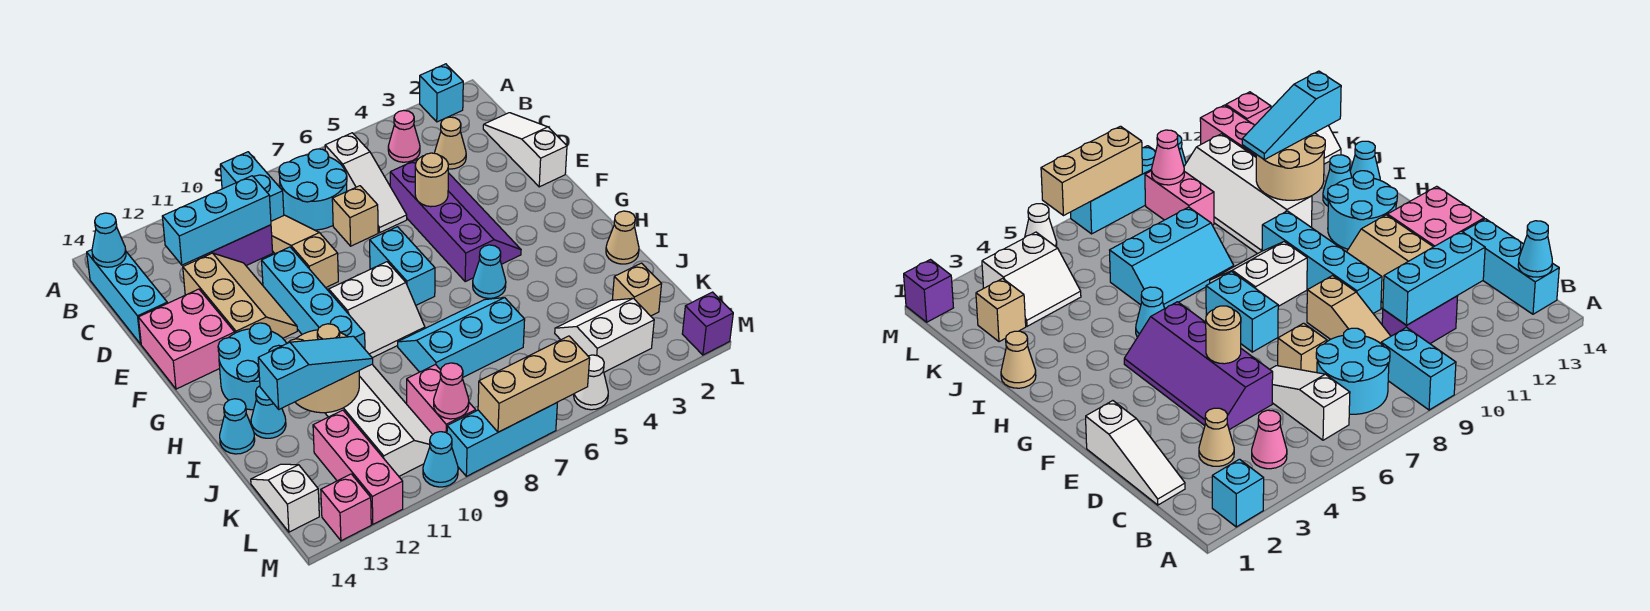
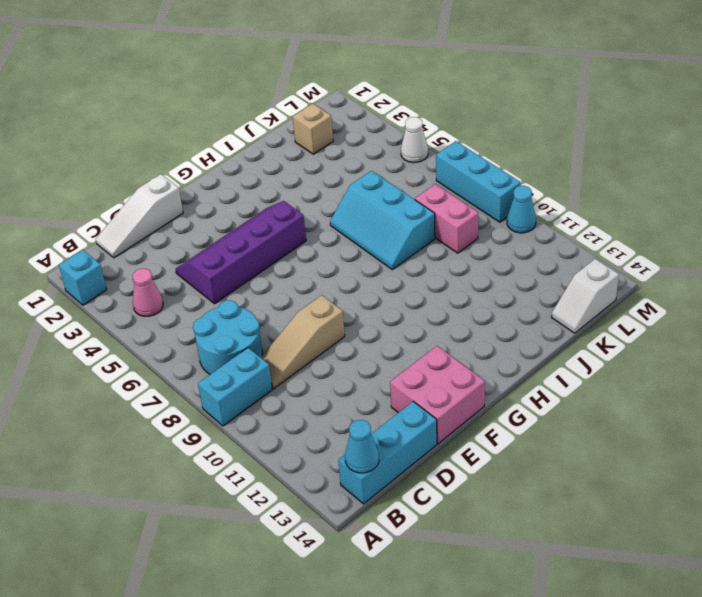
pink brick K8:K9 level 1 -> pink brick K9:L9 level 1
none -> white slope B6:D6 level 1 top B
none -> tan cone C3 level 1
none -> purple brick C10:C11 level 1
none -> tan brick D7 level 1

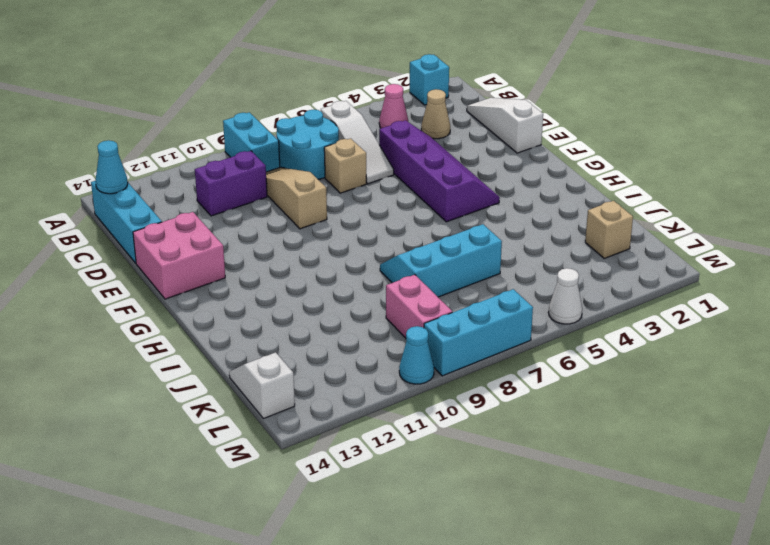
none -> tan slope D11:F12 level 1 top 12
none -> cyan brick E10:H10 level 1
none -> cyan brick F7:G7 level 1
none -> white slope G8:H9 level 1 top G

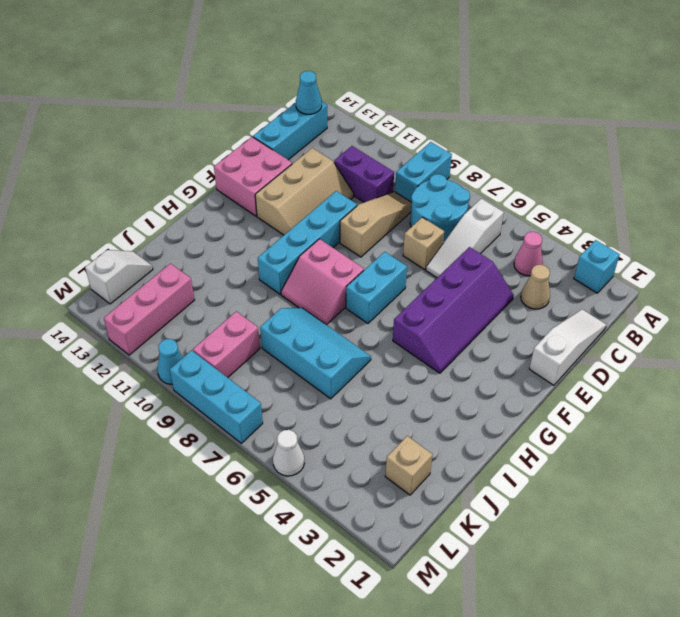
pink slope G8:H9 level 1 top G -> white slope G8:H9 level 1 top G
none -> cyan round brick G12:H13 level 1
none -> cyan cone H5 level 1
none -> tan cone I1 level 1
none -> white slope I10:L11 level 1 top 11

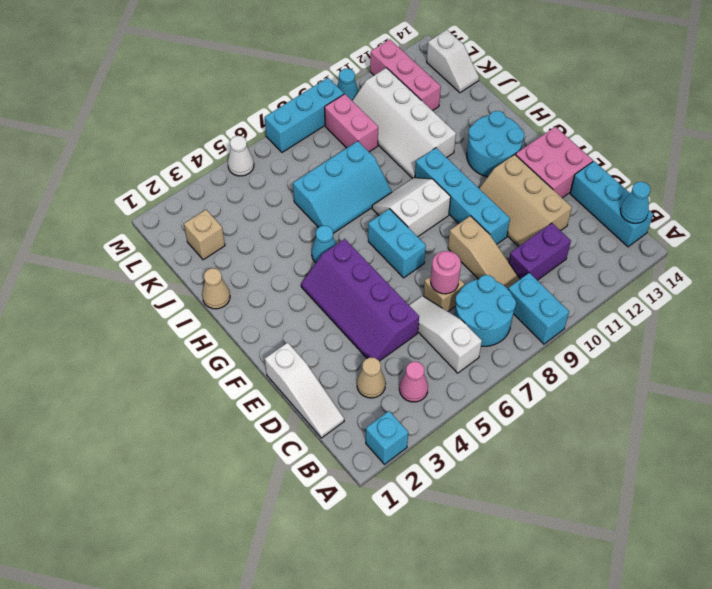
pink round brick D7 level 2 -> none
none -> cyan cone I13 level 1
none -> cyan cone I14 level 1
none -> white slope K3:L4 level 1 top L
none -> purple brick M1 level 1

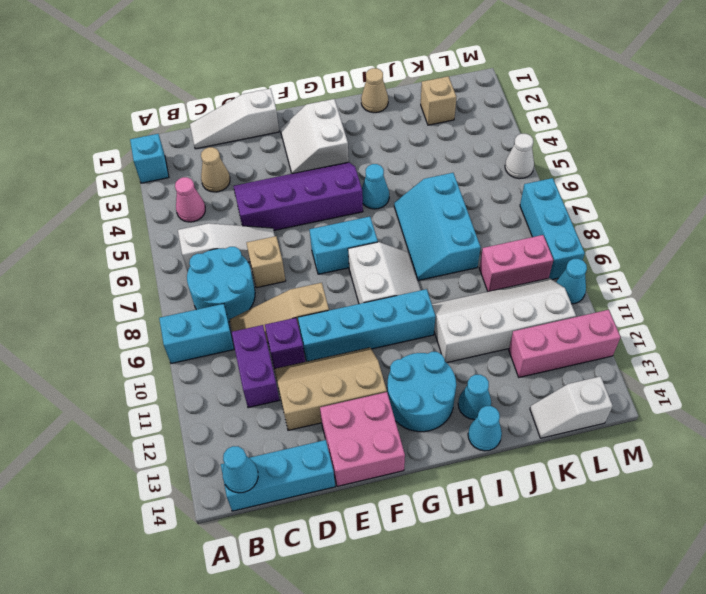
purple brick D10 level 1 -> purple brick M1 level 1
white slope F2:G3 level 1 top G -> white slope K3:L4 level 1 top L
none -> pink brick M13 level 1
none -> cyan brick C10:C12 level 2
none -> tan round brick E5 level 2
none -> tan round brick I11:J12 level 2

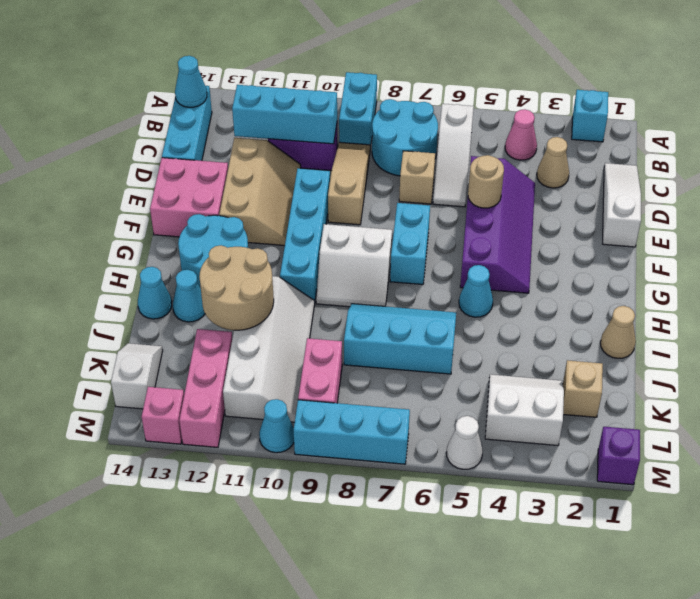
none -> pink cone L9 level 2
none -> tan brick M6:M8 level 2
none -> cyan slope J11:J13 level 3 top 13

